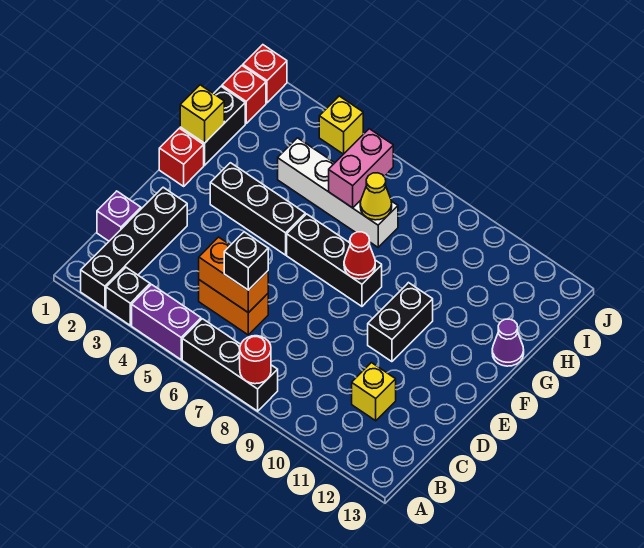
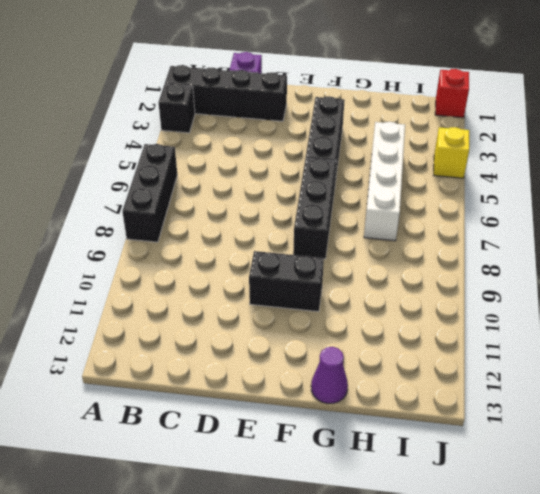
none -> purple brick A4:A5 level 1
none -> orange brick C5:C6 level 1
none -> yellow brick C11 level 1

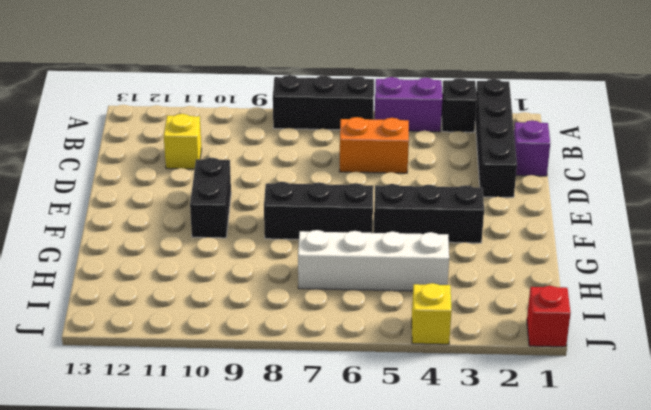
none -> red brick F1 level 1
none -> black brick G1:H1 level 1
none -> purple cone G13 level 1

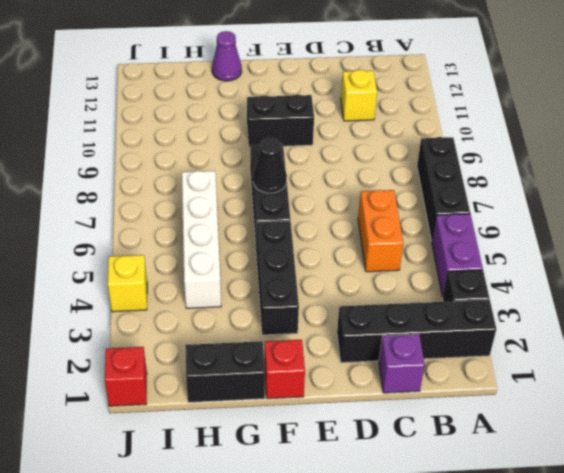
black cone F7 level 2 -> none
none -> red brick I1 level 1
none -> red round brick A8 level 2
none -> orange brick C5:C6 level 2

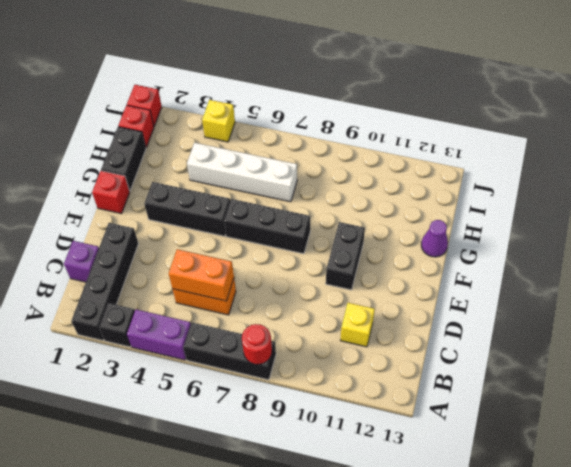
none -> red cone F8 level 2
none -> yellow brick G1 level 2
none -> pink brick H6:I6 level 2

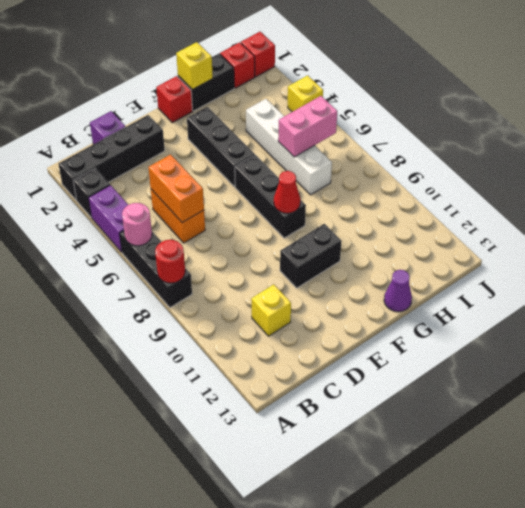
pink round brick A6 level 2 -> none
none -> yellow cone H7 level 2
none -> black brick C6 level 3

